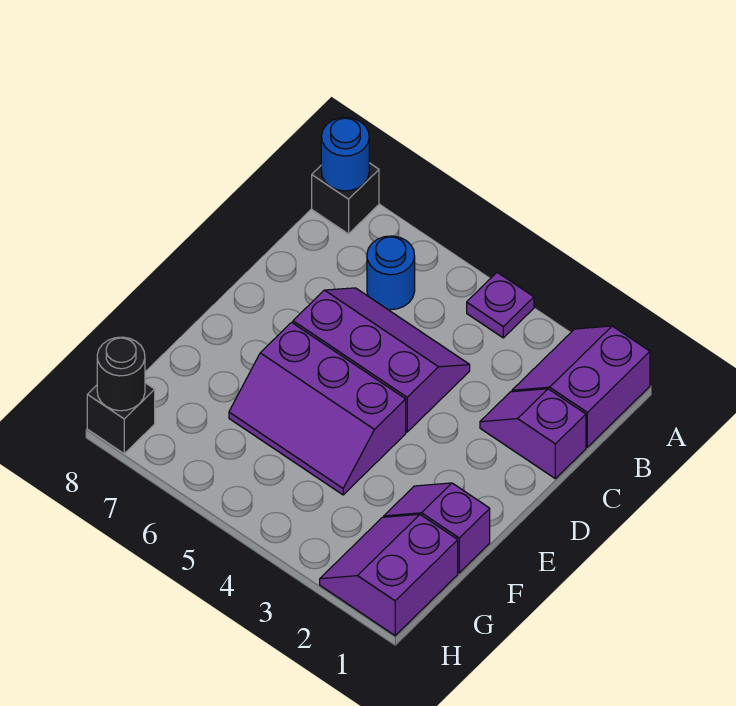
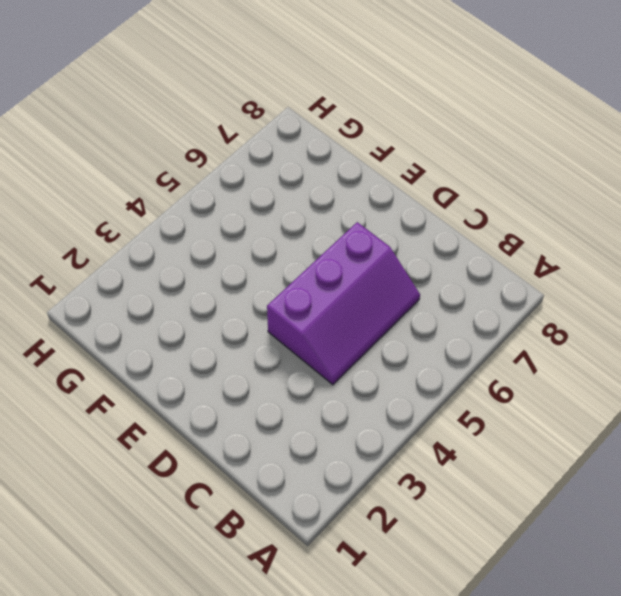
none -> purple slope A1:B2 level 1 top 1
none -> purple plate A4 level 1
none -> black brick A8 level 1

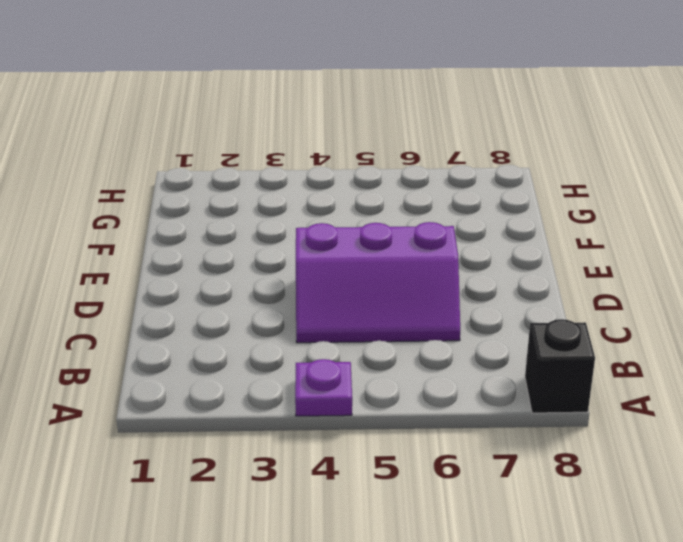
none -> purple slope A1:B2 level 1 top 1
none -> blue round brick B6 level 1
none -> purple slope C1:C2 level 1 top 1

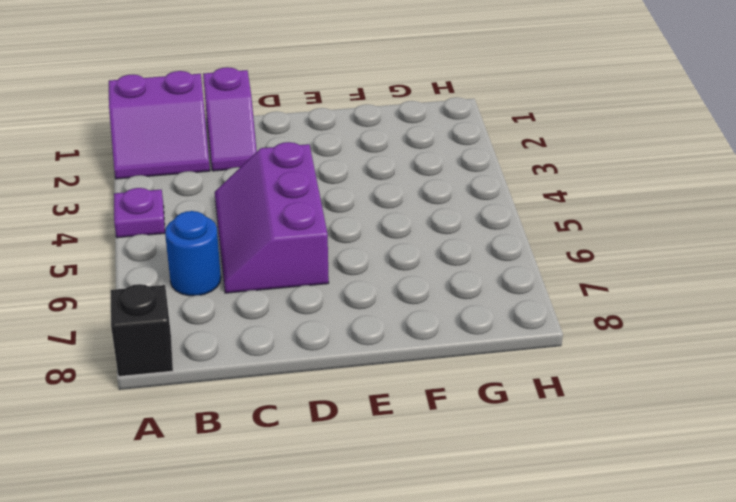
none -> purple slope E4:F6 level 1 top E
none -> purple slope F1:F2 level 1 top 1
none -> purple slope G1:H2 level 1 top 1

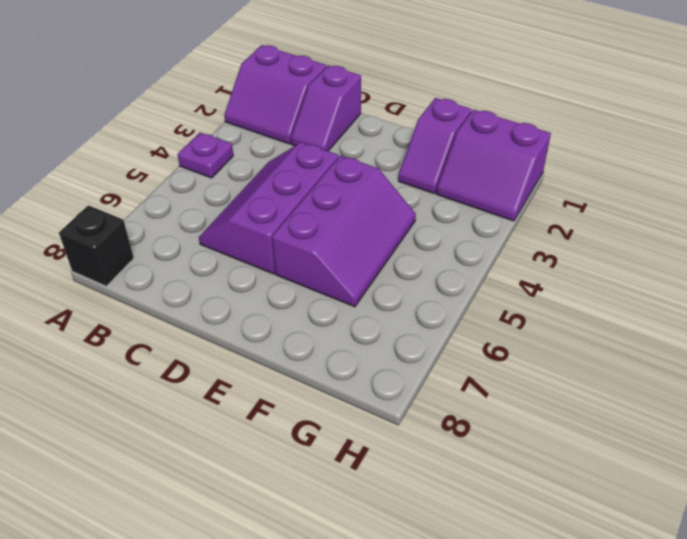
none -> blue round brick B6 level 1
none -> black brick H8 level 1
none -> blue round brick A8 level 2

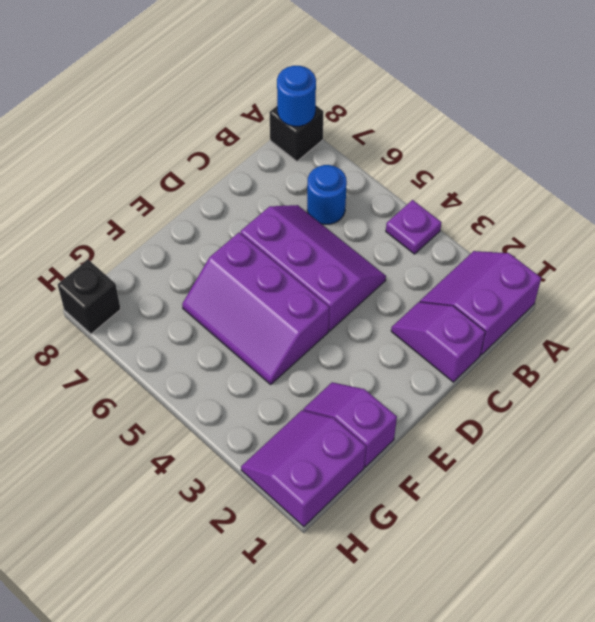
none -> black round brick H8 level 2

